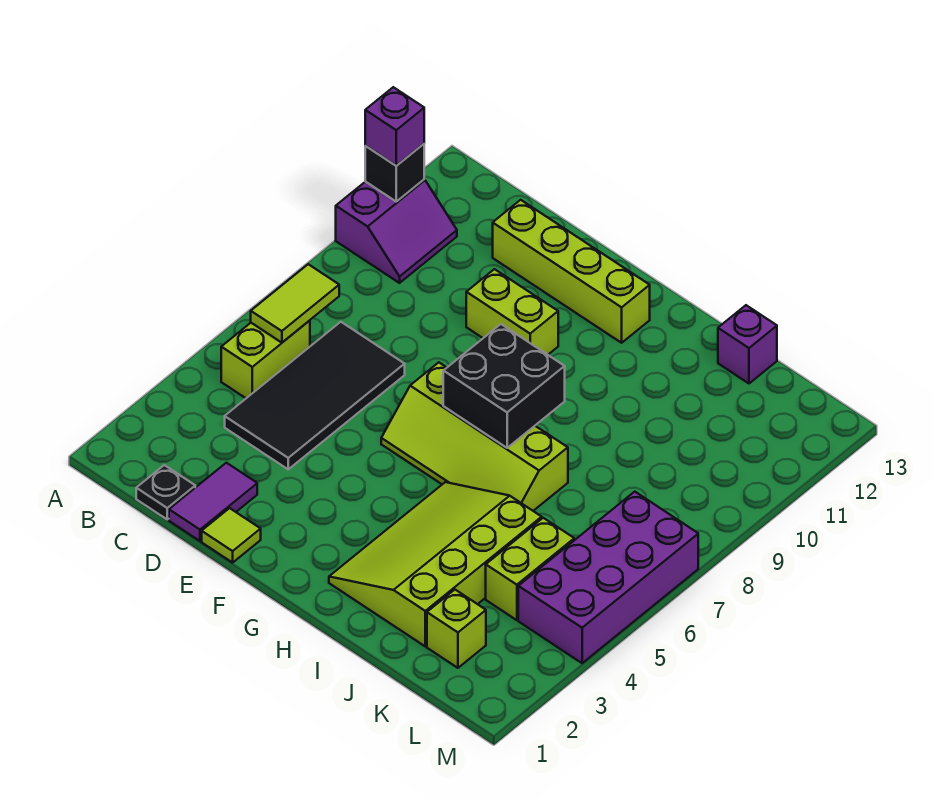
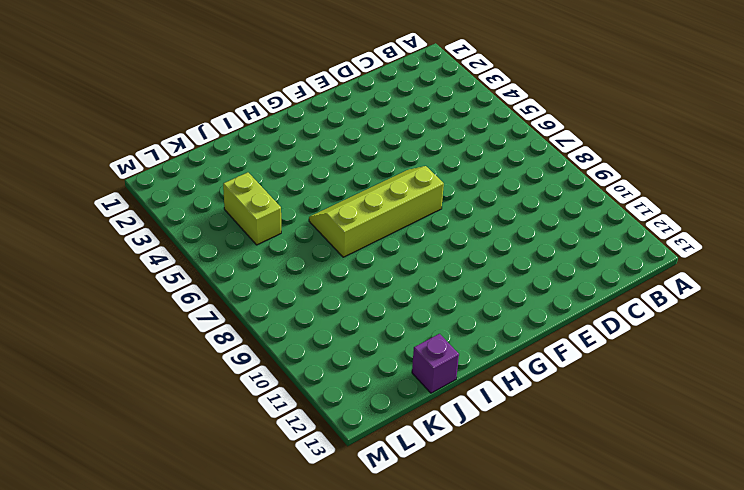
none -> purple slope A10:B11 level 1 top A
none -> lime brick B5:B6 level 1
none -> black plate C1 level 1

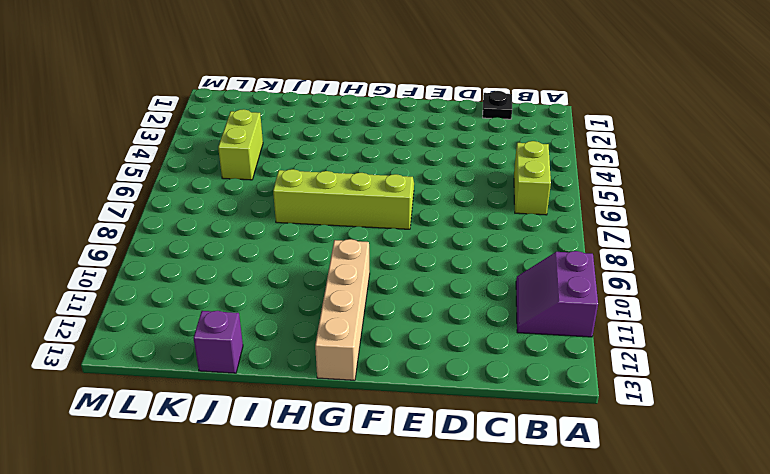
tan brick G10:G13 level 1 -> lime brick D12:G12 level 1
none -> black tile C4:D7 level 1
none -> purple tile D1:D2 level 1
none -> lime tile E1 level 1

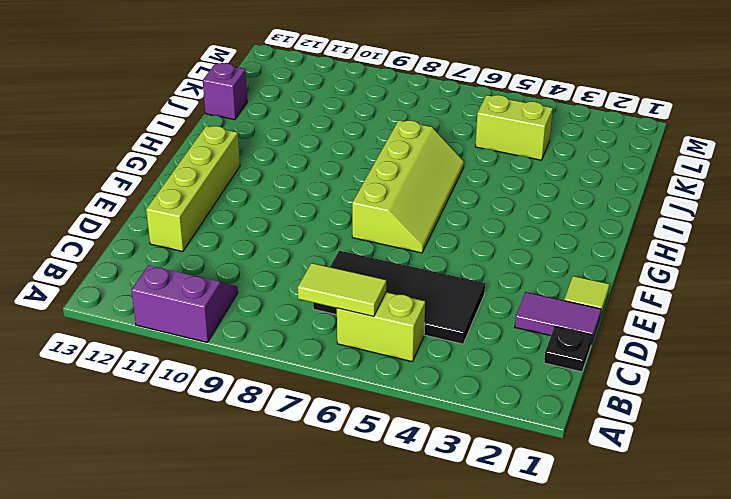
none -> lime brick E10:F10 level 1
none -> lime slope H2:J5 level 1 top J
none -> lime brick K2 level 1

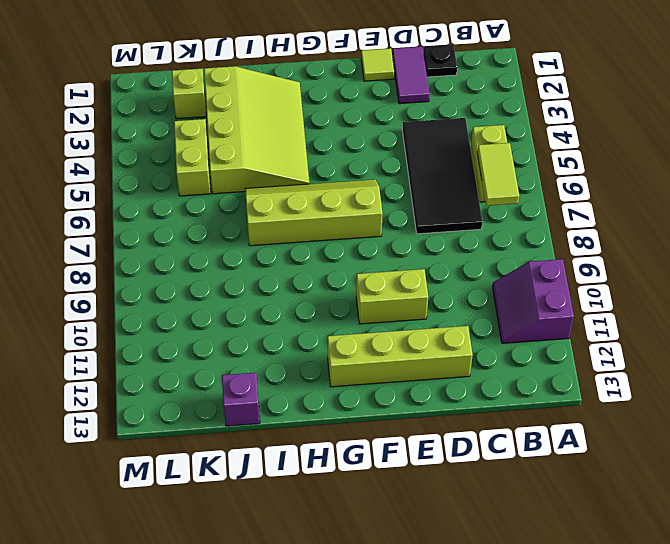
none -> purple brick L4:M7 level 1
none -> black brick A11 level 2
none -> black brick G7:H8 level 2

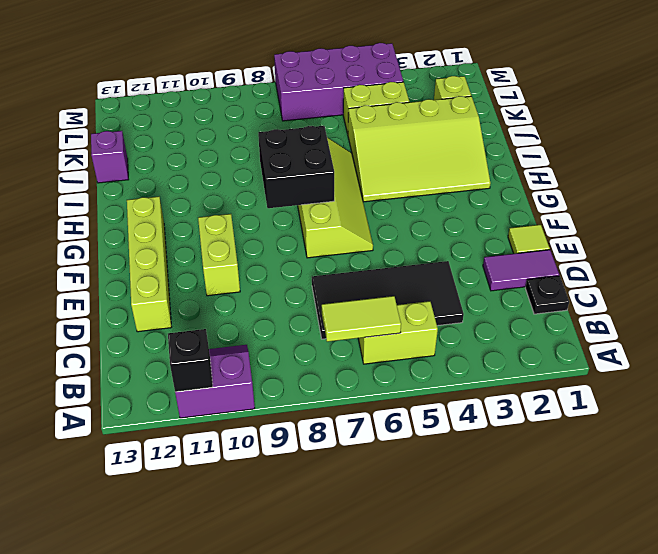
none -> purple brick A11 level 3

